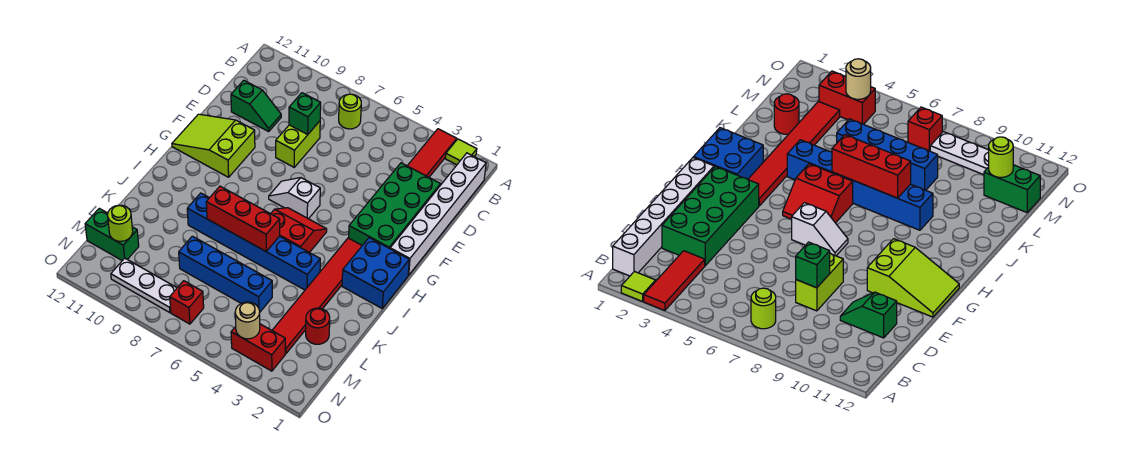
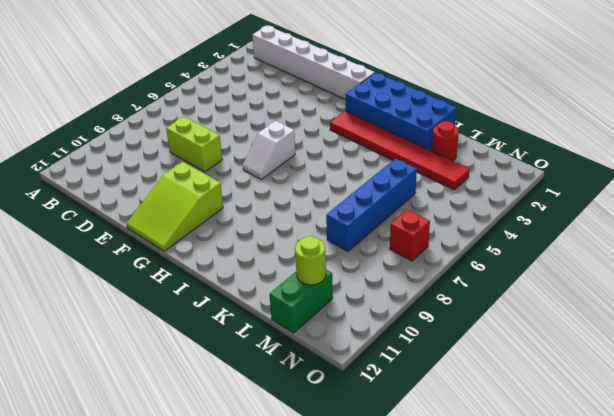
blue brick H1:K2 level 1 -> blue brick H1:I2 level 1
none -> lime tile A2 level 1
none -> red tile A3:C3 level 1
none -> lime round brick B7 level 1

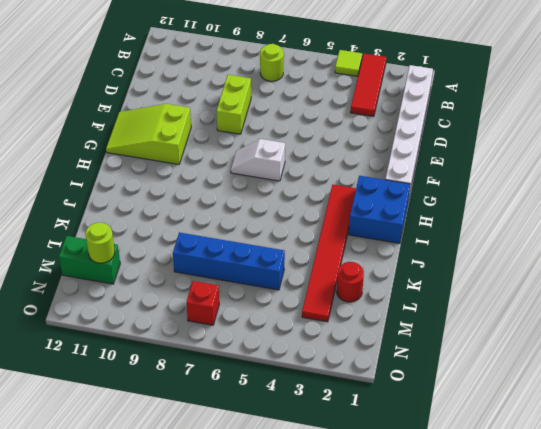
lime tile A4 level 1 -> lime tile A2 level 1
none -> green brick D2:G3 level 1
none -> green slope D10:D11 level 1 top 11
none -> red slope H5:I6 level 1 top I

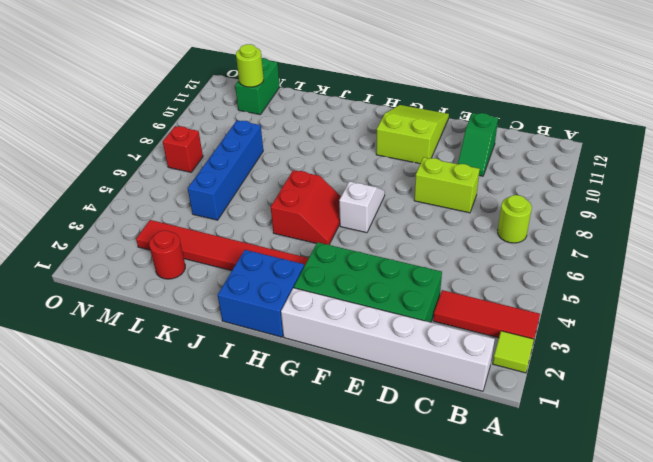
none -> blue brick J4:J9 level 1
none -> red brick N3:N4 level 1
none -> white plate N8:N10 level 1

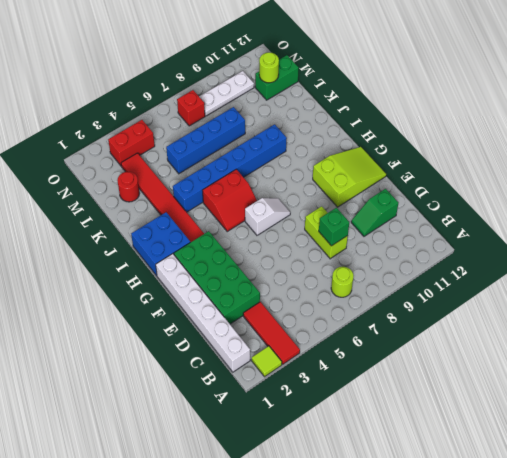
none -> red brick J6:J8 level 2
none -> tan round brick N4 level 2

